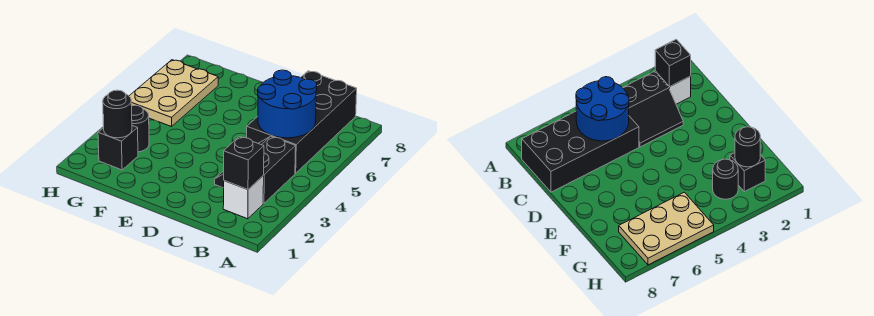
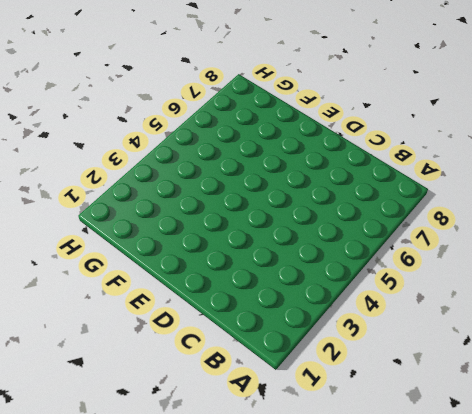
none -> white brick B2 level 1
none -> black slope B3:C4 level 1 top B

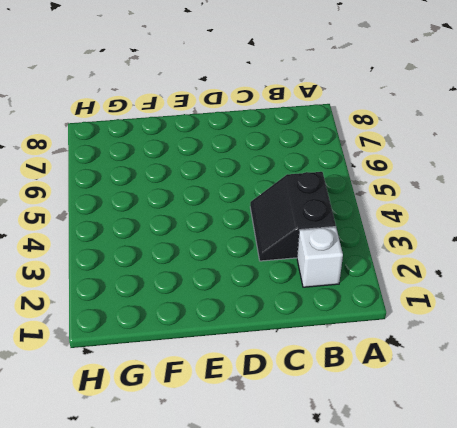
none -> black brick B5:C8 level 1
none -> black brick G2 level 1

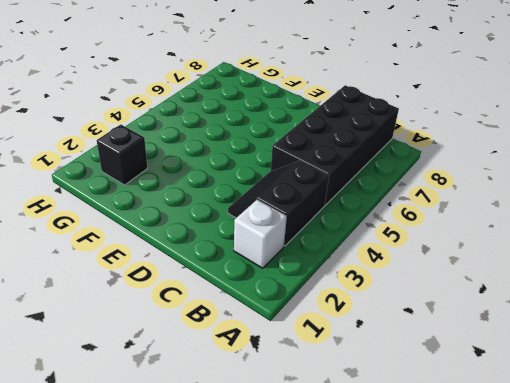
none -> black round brick G3 level 1
none -> tan plate G5:H7 level 1

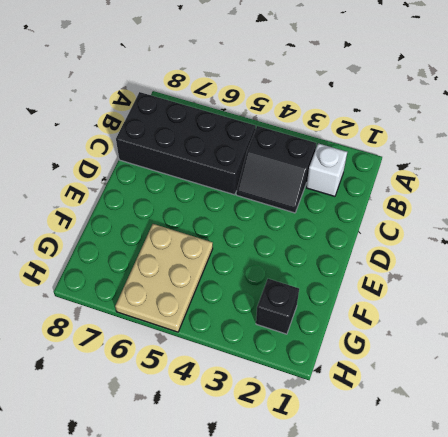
tan plate F5:H6 level 1 -> tan plate G5:H7 level 1
none -> black round brick G3 level 1
none -> black brick B2 level 2

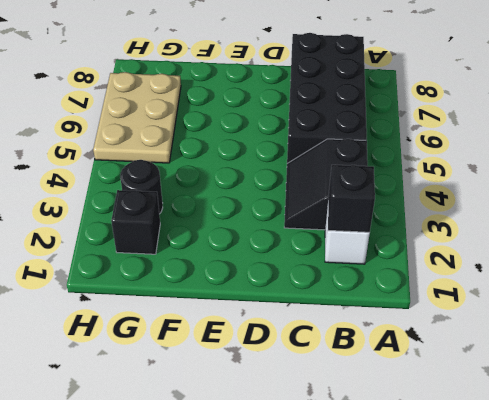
none -> blue round brick B5:C6 level 2
none -> black round brick G2 level 2

